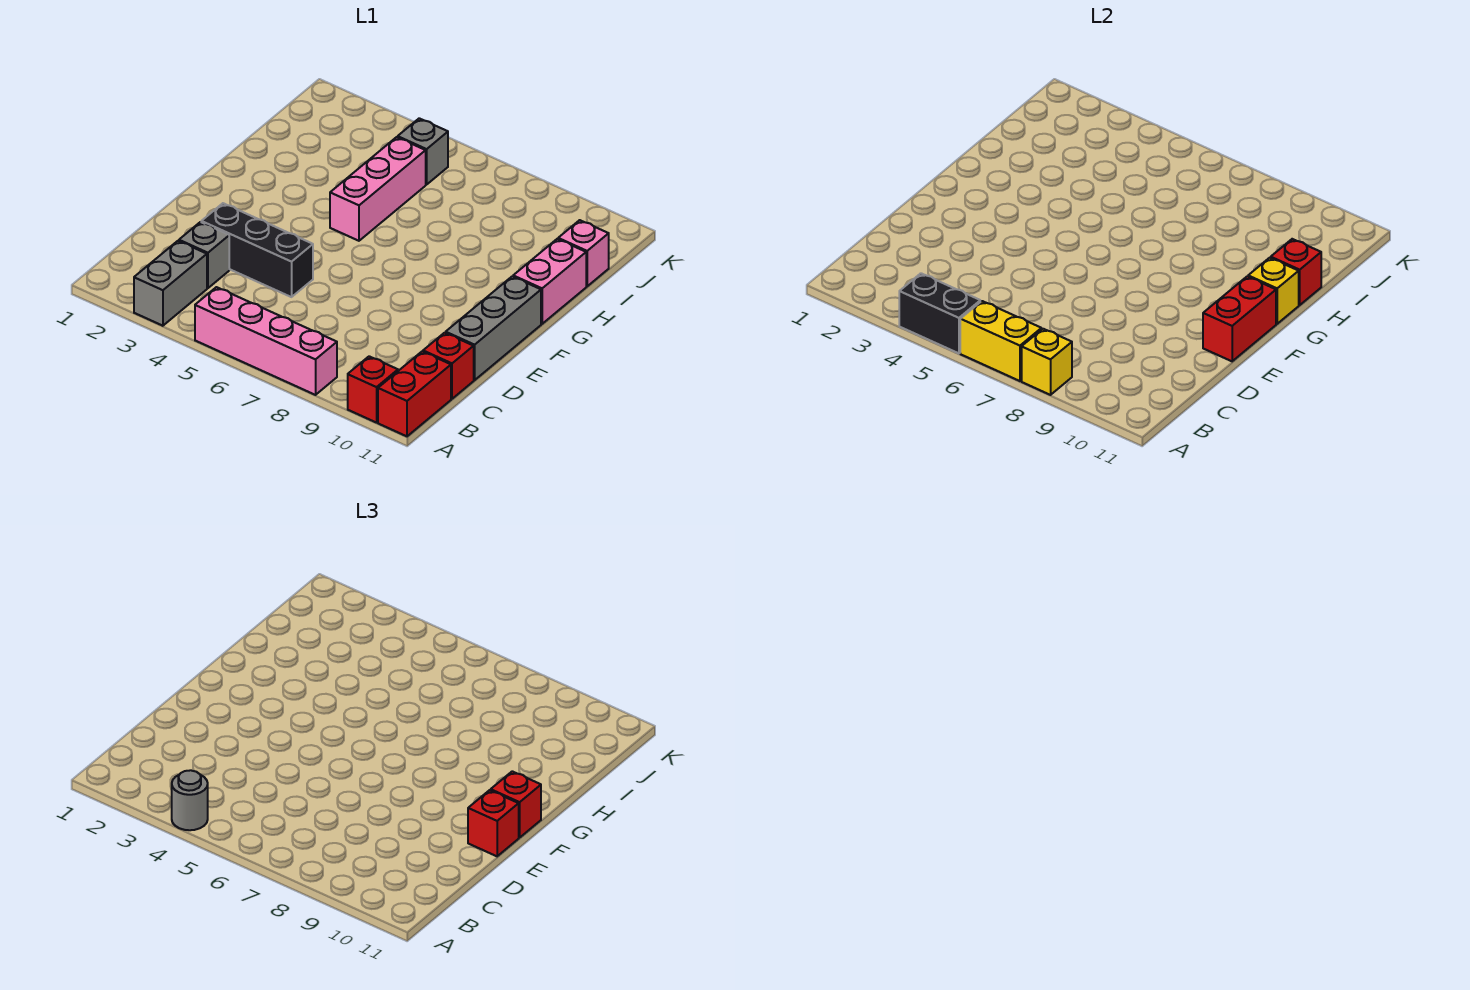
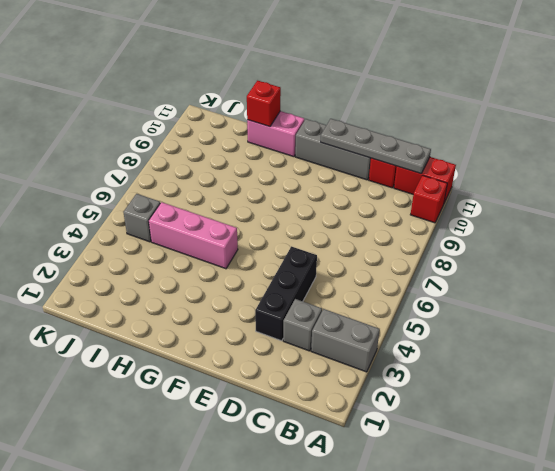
grey plate B11:E11 level 2 -> red brick E11:F11 level 2
none -> pink brick A5:A8 level 1
none -> pink brick I11 level 1
none -> black brick A4:A5 level 2

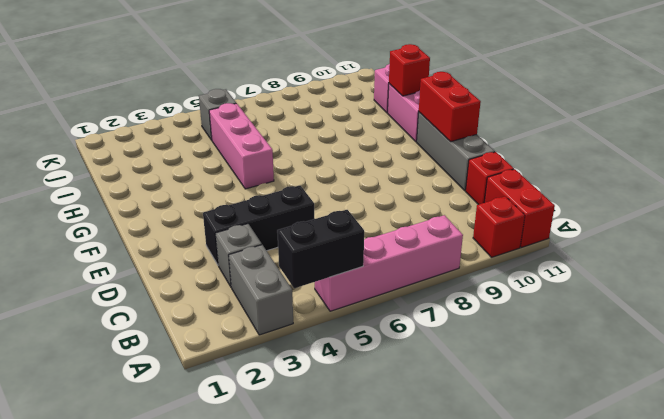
none -> yellow brick A6:A7 level 2
none -> yellow brick A8 level 2
none -> yellow brick G11 level 2

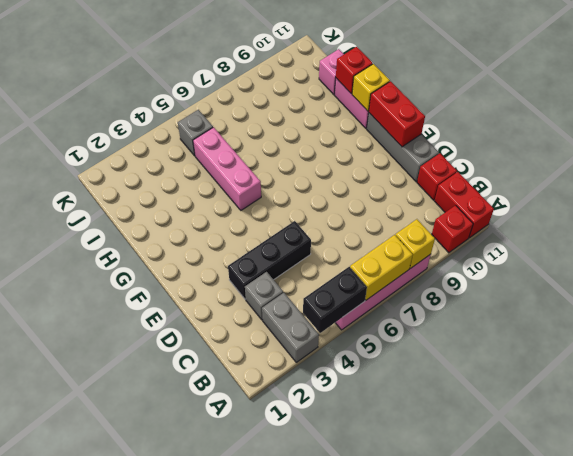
none -> grey round brick A4 level 3
none -> red brick E11 level 3
none -> red brick F11 level 3

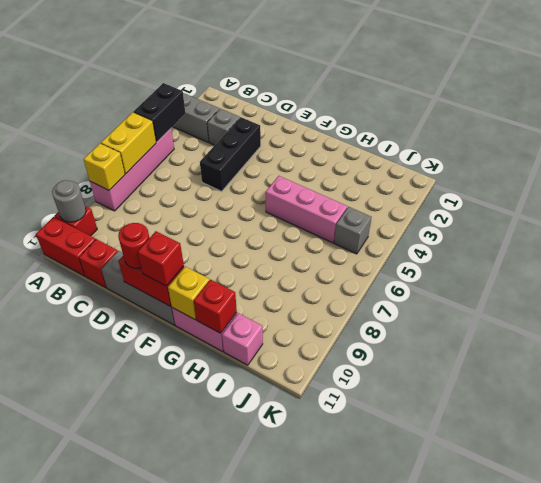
grey round brick A10 level 2 -> grey round brick A4 level 3
red round brick E11 level 3 -> red brick E11 level 3

